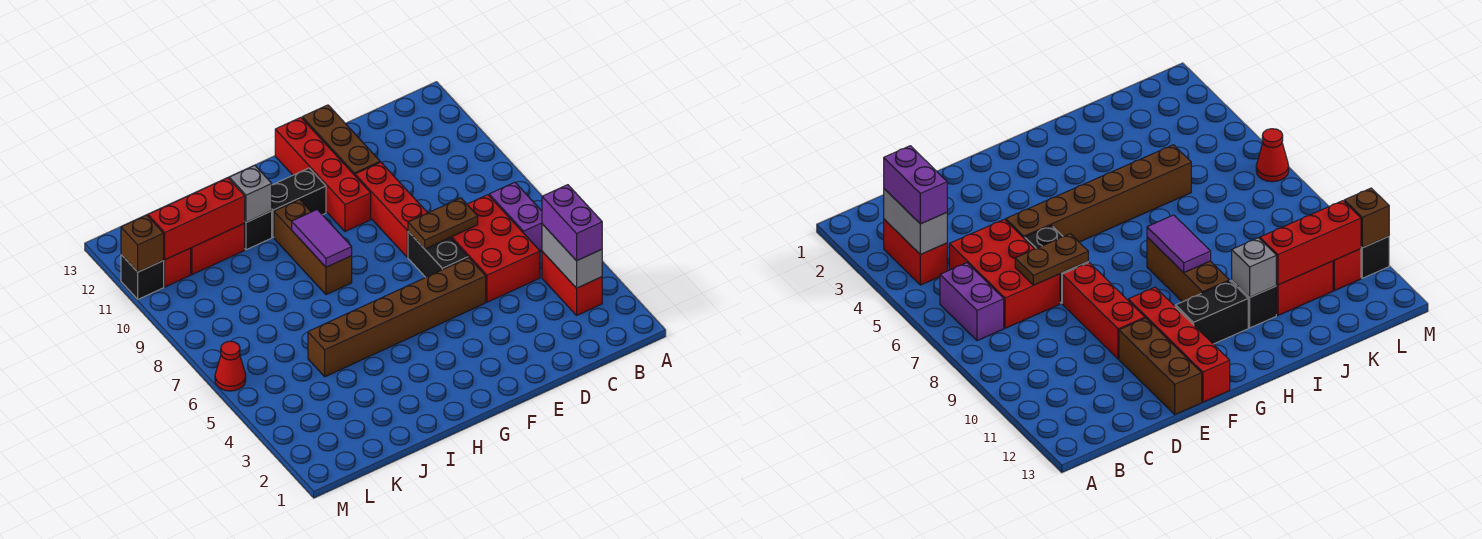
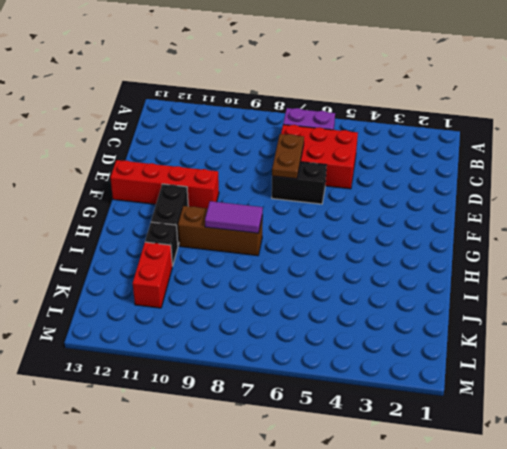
none -> red brick B3:B4 level 1
none -> brown brick E5:J5 level 1
none -> red brick E8:E10 level 1

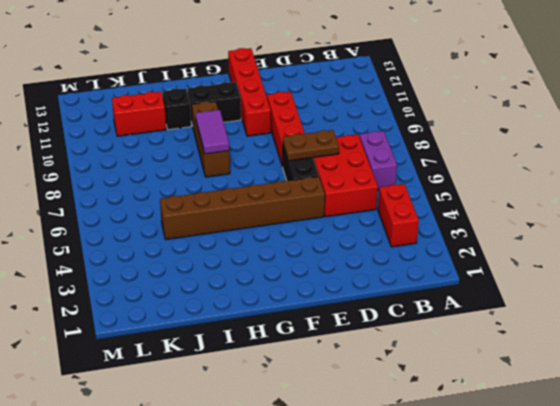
none -> brown brick E11:E13 level 1
none -> red brick L11 level 1
none -> red cone M6 level 1

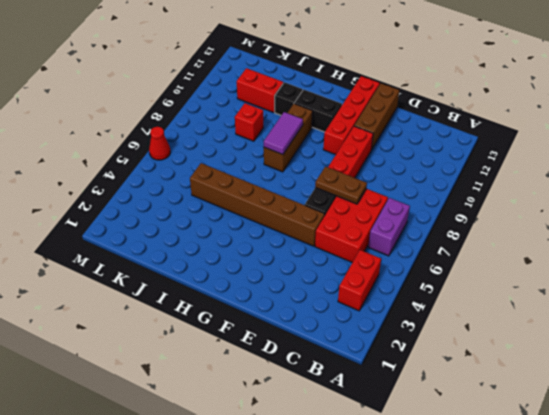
red brick J9 level 1 -> red brick L11 level 1
none -> black brick M11 level 1
none -> grey brick B3:B4 level 2
none -> grey brick I11 level 2

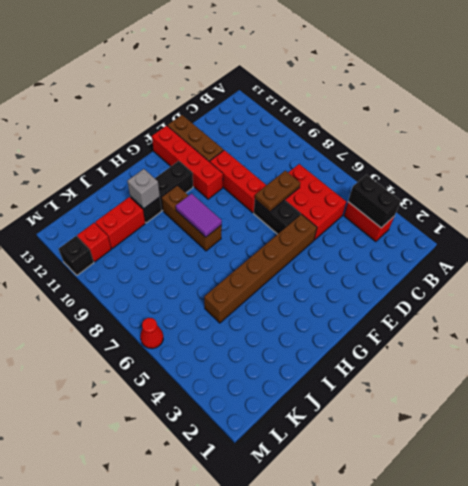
black brick B3:B4 level 2 -> grey brick B3:B4 level 2
none -> purple brick B6:B7 level 1
none -> red brick J11:L11 level 2
none -> brown brick M11 level 2

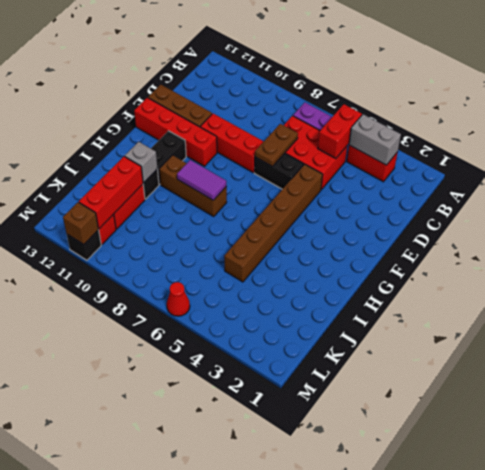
red brick B5:C5 level 2 -> none
none -> purple brick B3:B4 level 3

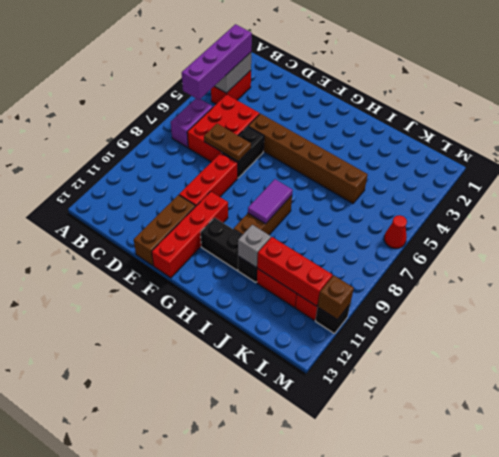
purple brick B3:B6 level 3 -> purple brick B3:B4 level 3

